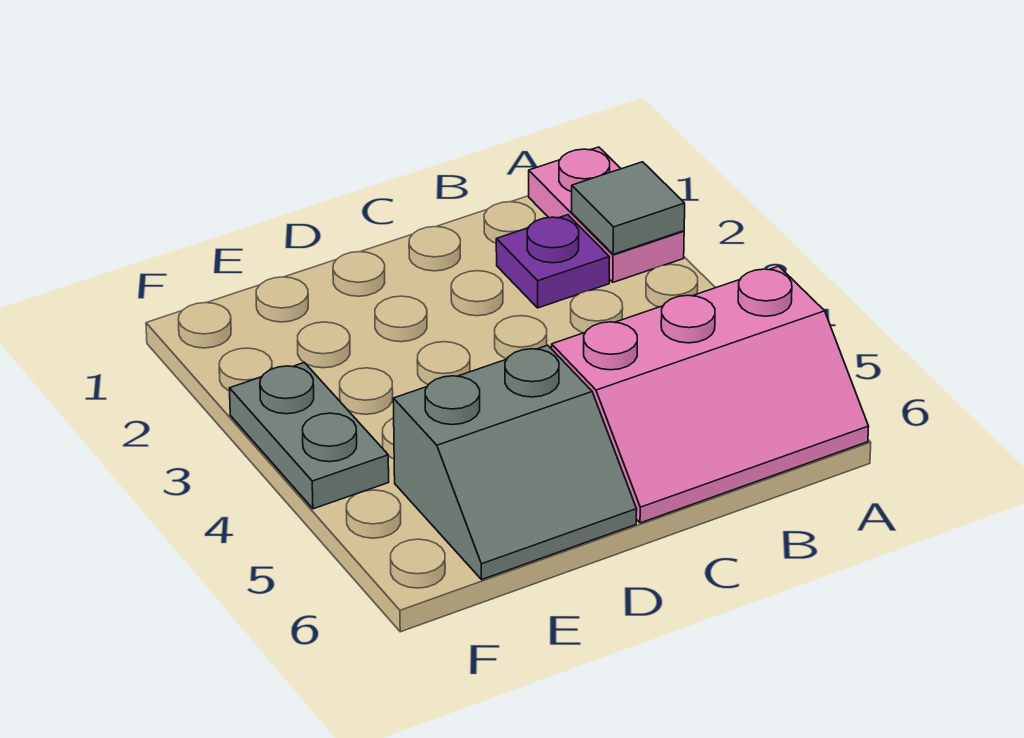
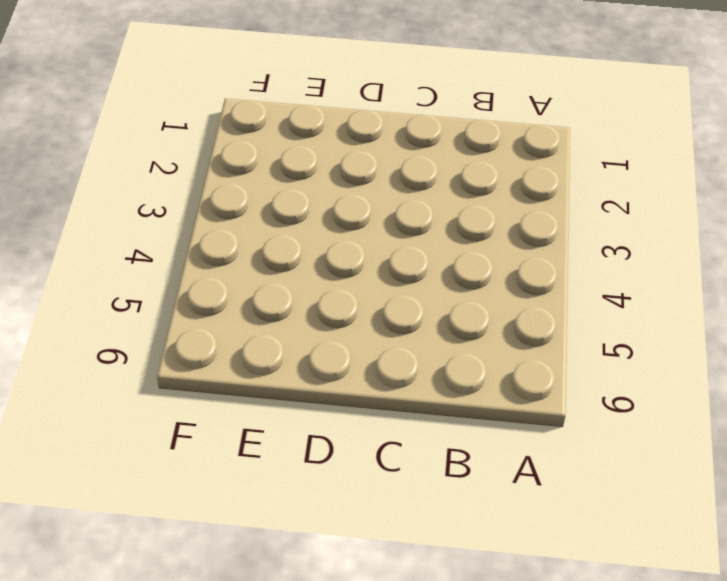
none -> pink plate A1:A2 level 1
none -> pink slope A5:C6 level 1 top 5

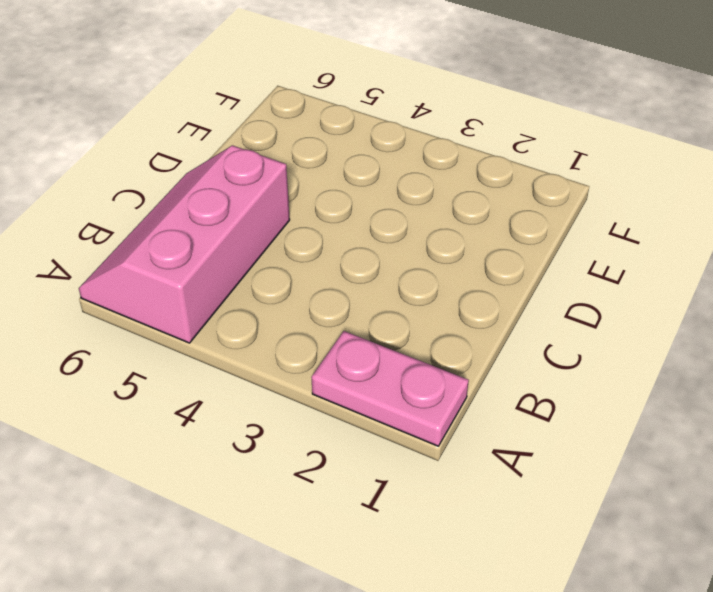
none -> purple plate B2 level 1
none -> grey slope D5:E6 level 1 top 5

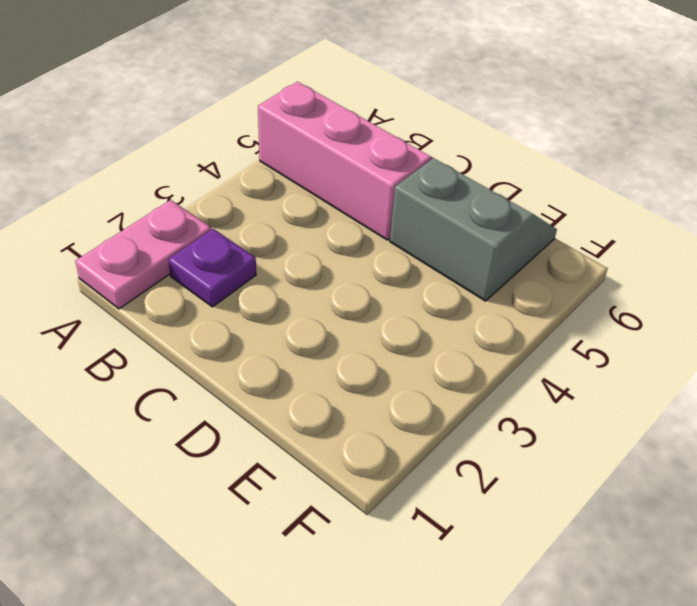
none -> grey plate F3:F4 level 1
none -> grey tile A2 level 2

